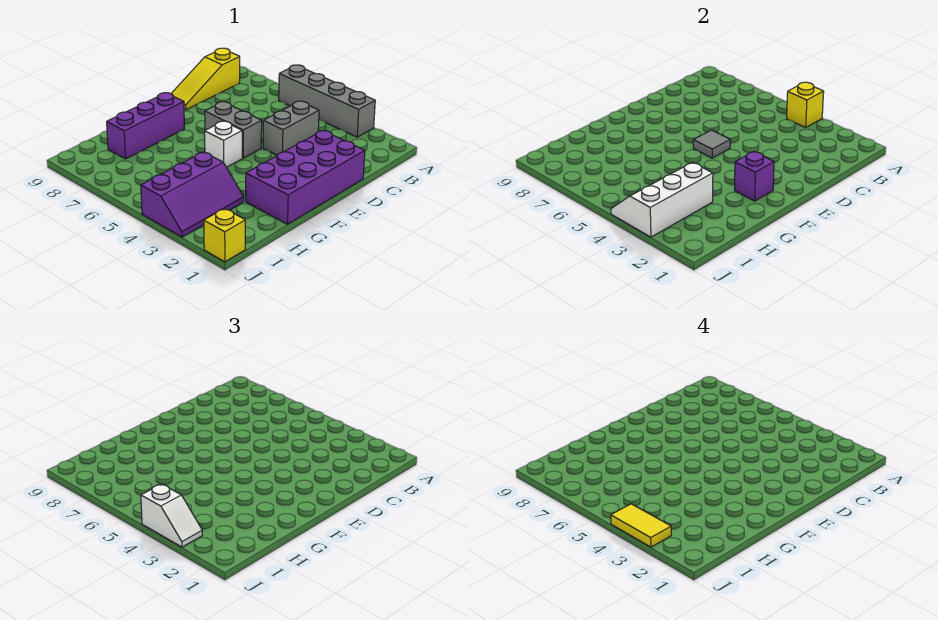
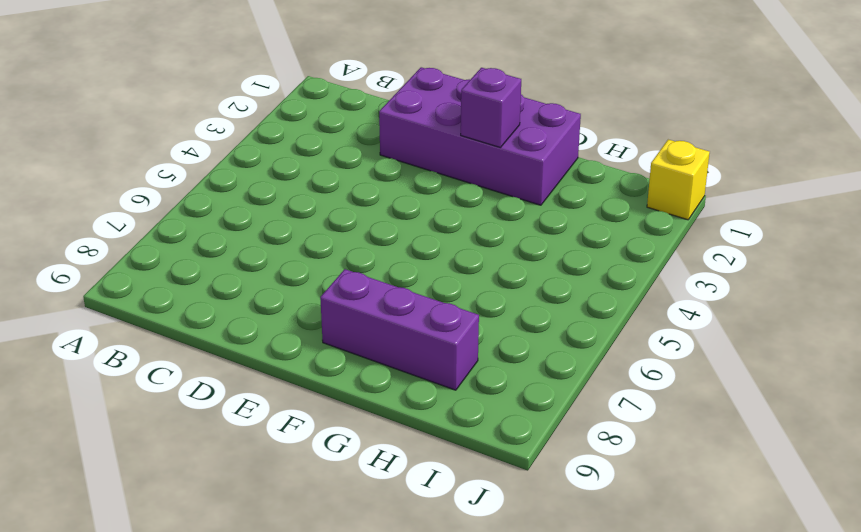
none -> grey brick A3:A6 level 1
none -> yellow slope B9:D9 level 1 top B
none -> grey brick C4:D4 level 1

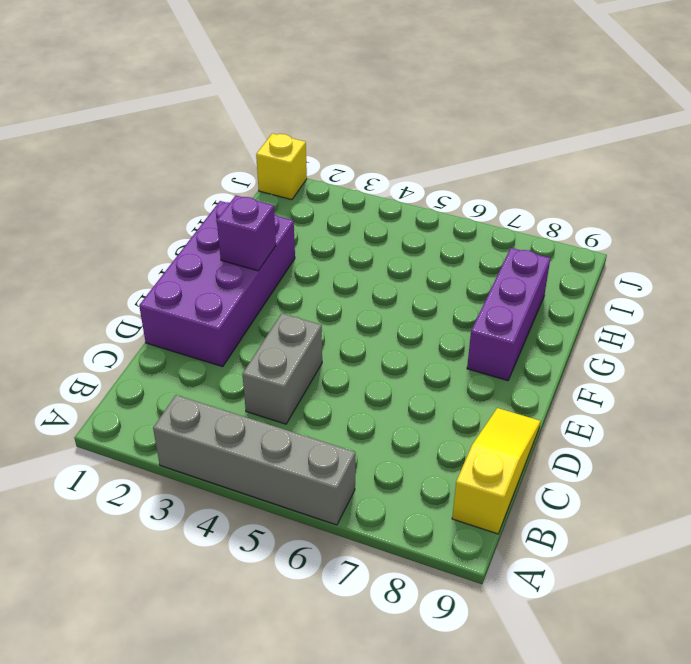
none -> grey brick E5:E6 level 1
none -> white brick F5 level 1
none -> purple slope H3:J4 level 1 top 4

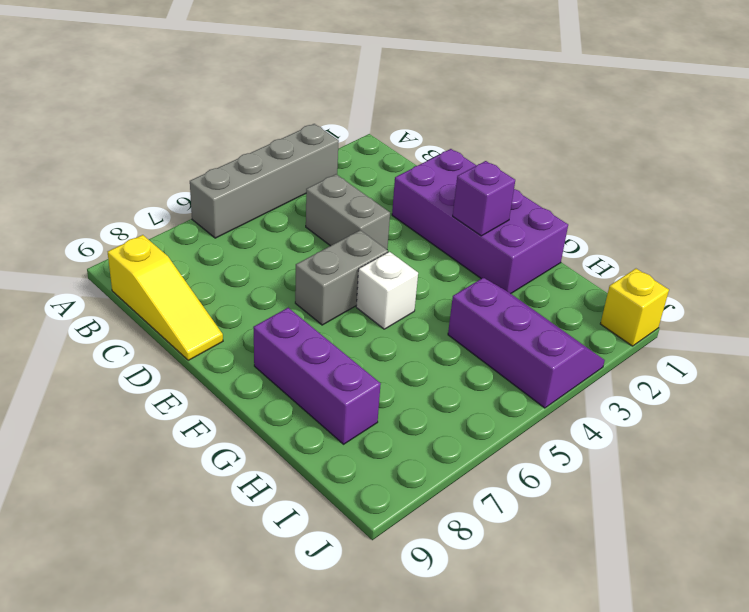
none -> yellow brick A4 level 2
none -> grey tile E5 level 2
none -> white slope H3:J4 level 2 top 3

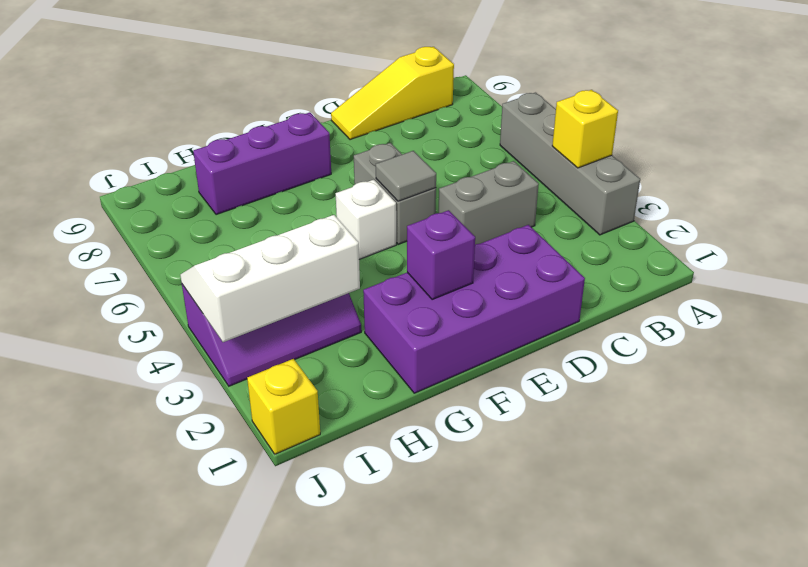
none -> white slope J3:J4 level 3 top 4
none -> yellow tile J3:J4 level 4

